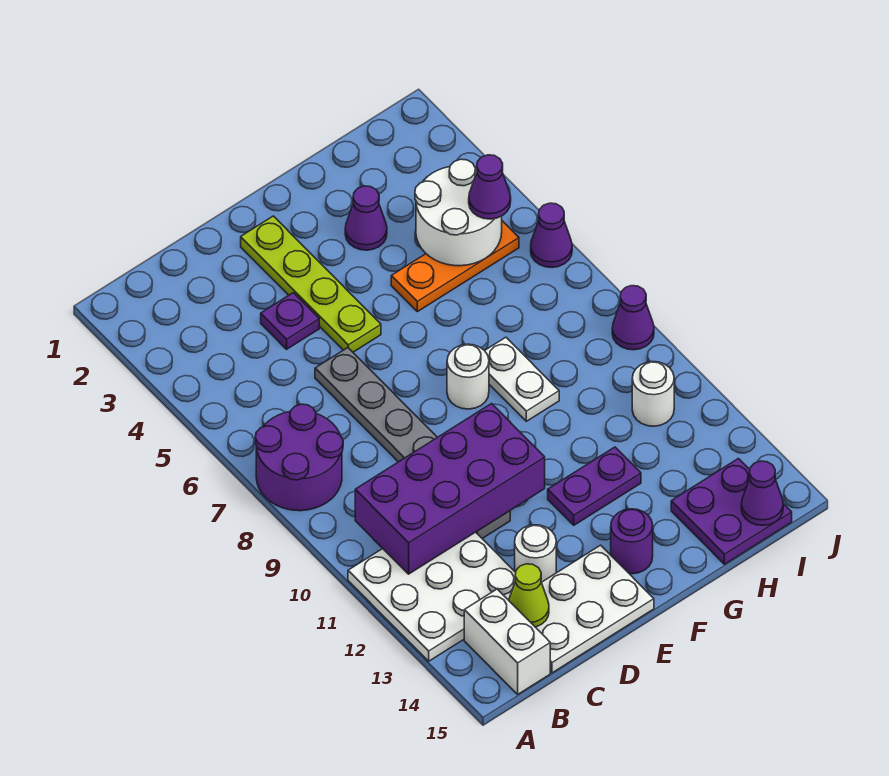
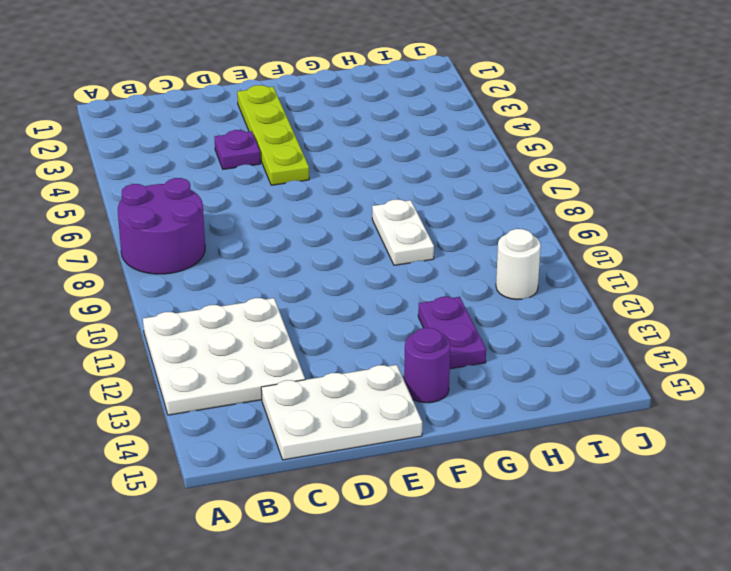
purple plate G12:G13 level 1 -> purple plate F12:G12 level 1
none -> white brick B14:B15 level 1
none -> grey plate D6:D11 level 1
none -> white round brick D13 level 1

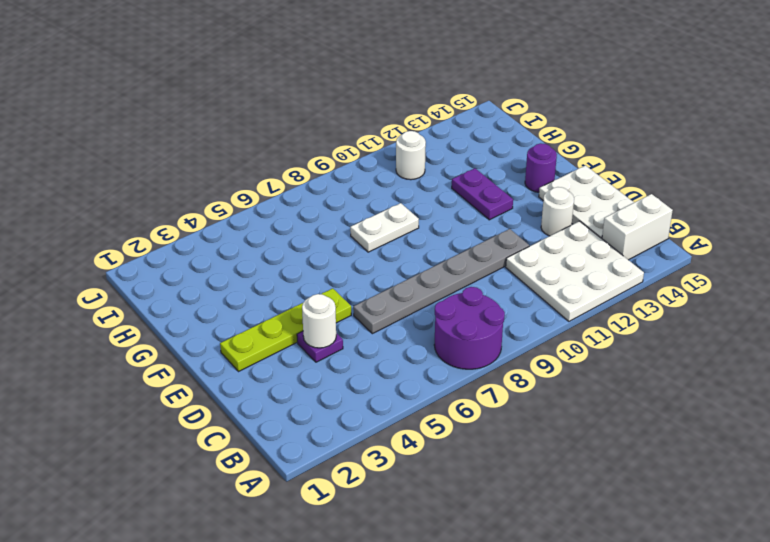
white round brick D4 level 2 -> white round brick F8 level 1
none -> purple cone G3 level 1
none -> orange plate G5:I5 level 1
none -> purple plate H14:I15 level 1

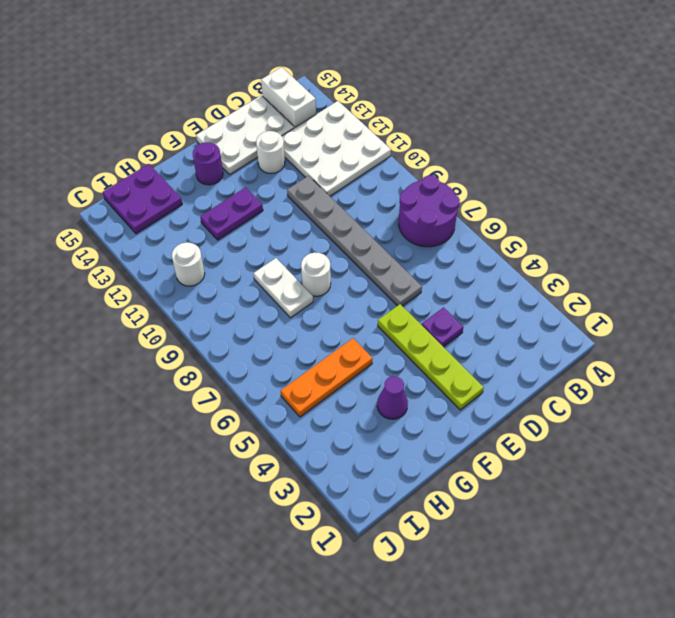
none -> purple cone J6 level 1
none -> purple cone J9 level 1
none -> purple brick B10:E11 level 2

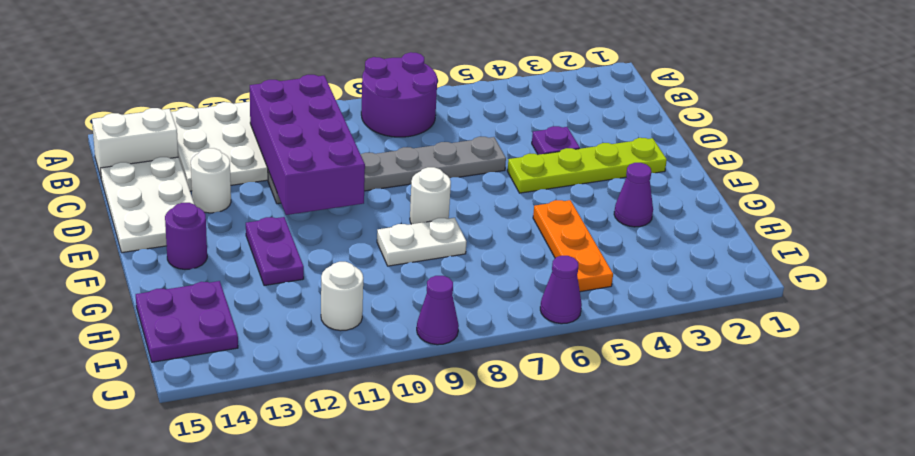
none -> lime cone C14 level 2
none -> white round brick H4:I5 level 2
none -> purple cone I15 level 2

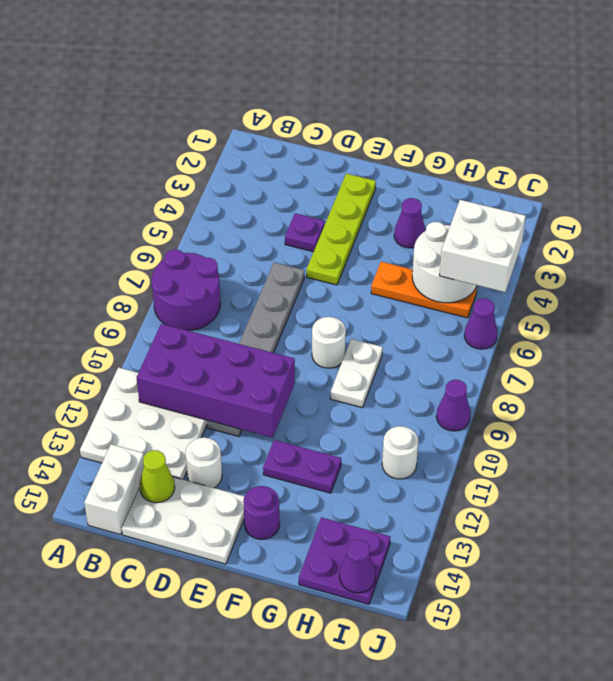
white brick I4:J5 level 3 -> purple cone I5 level 3

